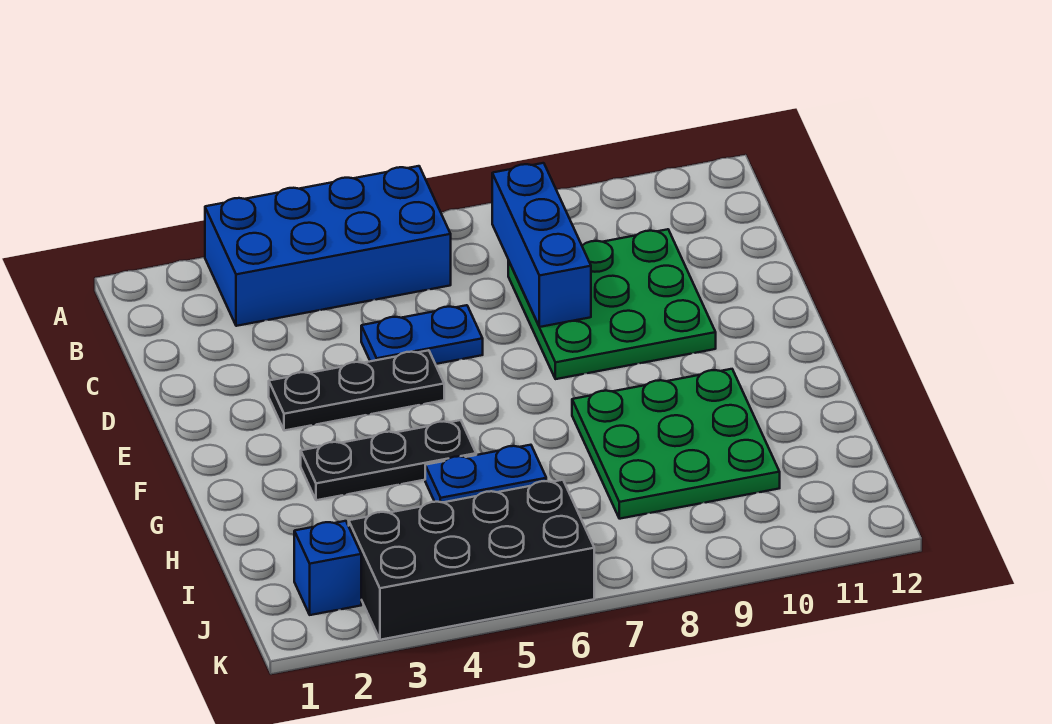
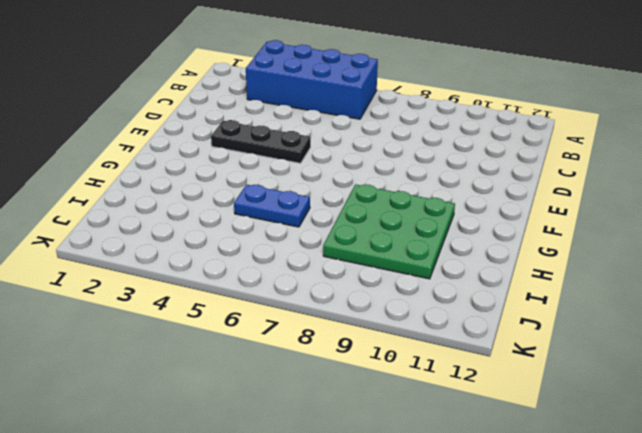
none -> green plate C8:E10 level 1
none -> blue plate D5:D6 level 1

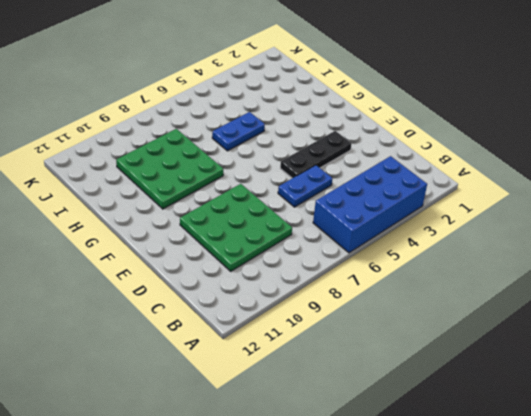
none -> black plate G3:G5 level 1
none -> blue brick J2 level 1

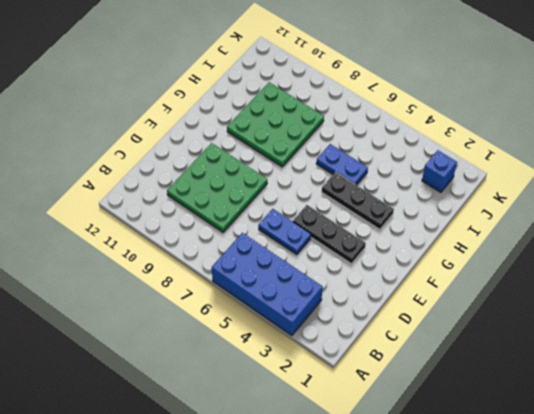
none -> black brick J3:K6 level 1
none -> blue brick B8:D8 level 2

